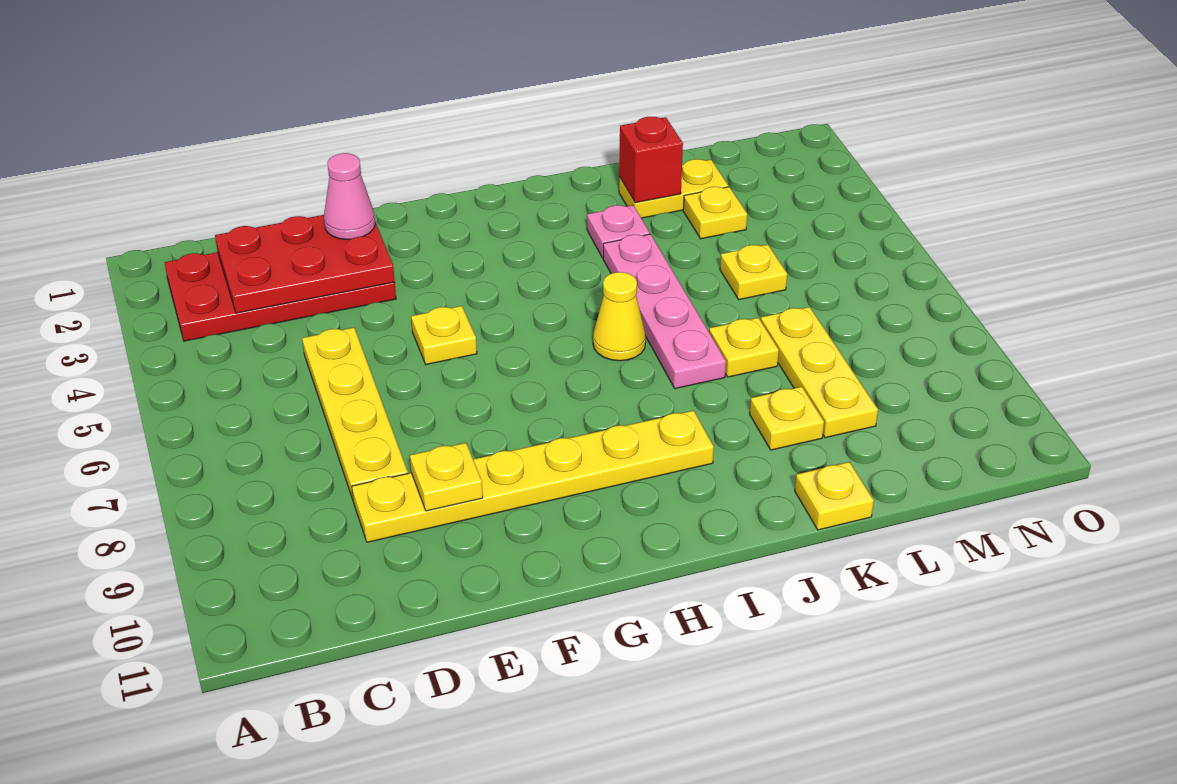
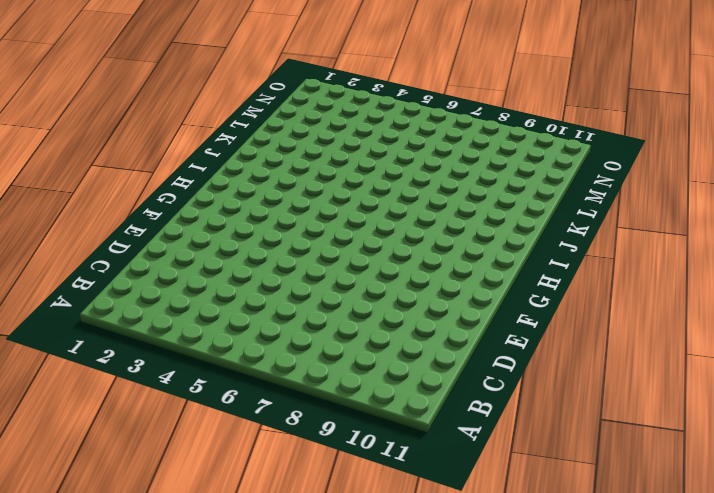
none -> red plate B2:E3 level 1
none -> yellow plate D5:D8 level 1
none -> yellow plate D9:I9 level 1

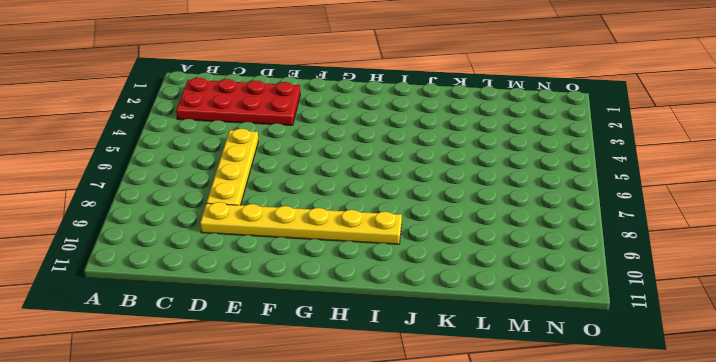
none -> yellow plate F5 level 1
none -> yellow cone I6 level 1
none -> pink plate J3 level 1

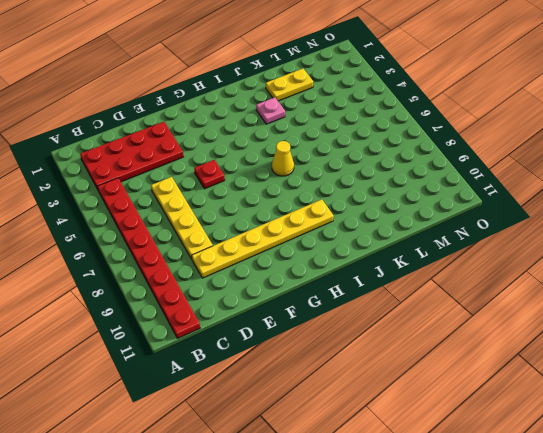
red plate B4:B11 level 1 -> none
red plate F5 level 1 -> yellow plate F5 level 1
none -> pink plate J4:J7 level 1
none -> yellow plate K7 level 1
none -> yellow plate K9 level 1

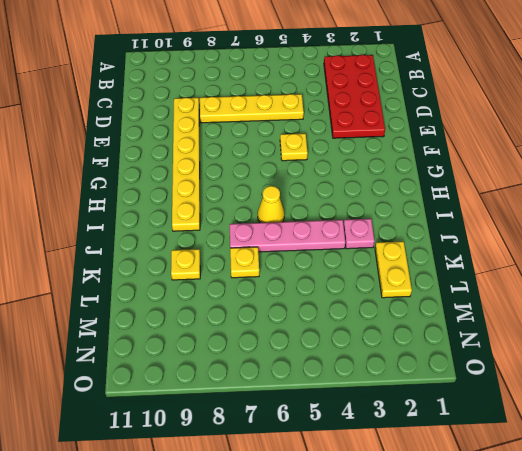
none -> yellow plate K11 level 1
none -> yellow plate L3 level 1
none -> yellow plate L5 level 1

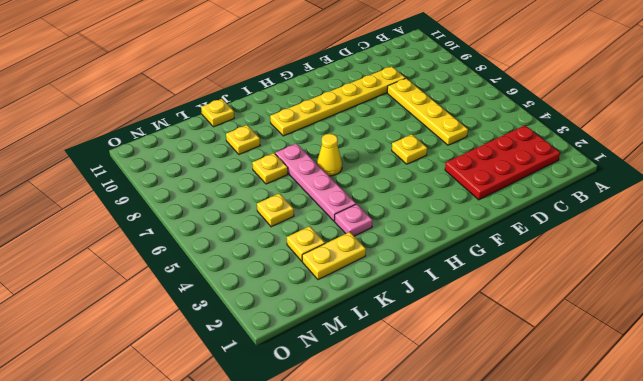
none -> yellow plate L7:L9 level 1
none -> red plate C2:E3 level 2
none -> yellow plate E9 level 2

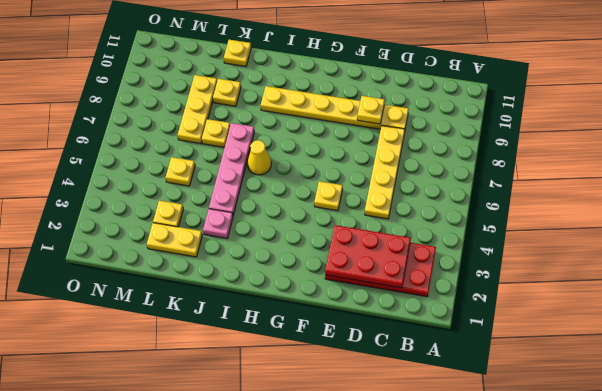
none -> red brick K2 level 2
none -> pink cone E2 level 3

